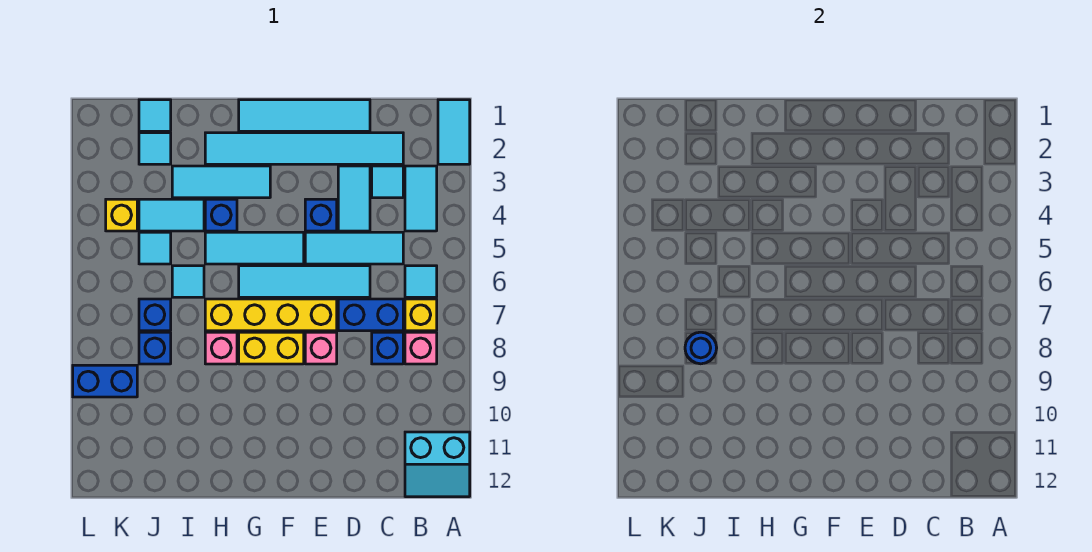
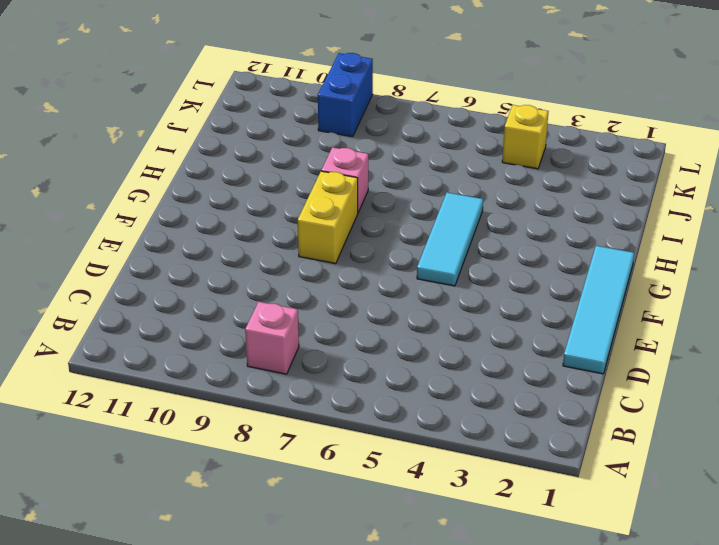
none -> cyan tile A1:A2 level 1
none -> cyan slope A11:B12 level 1 top 11
none -> cyan tile B3:B4 level 1
none -> cyan tile B6 level 1

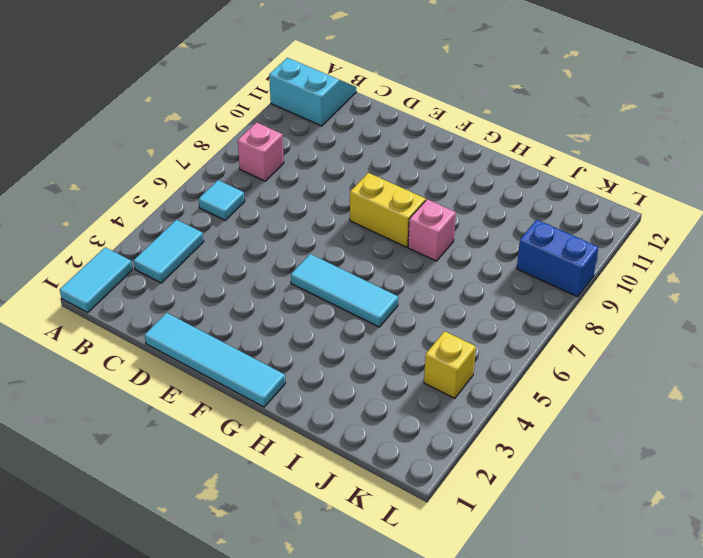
none -> yellow brick B7 level 1
none -> cyan tile C2:H2 level 1
none -> cyan tile C3 level 1
none -> cyan tile C5:E5 level 1

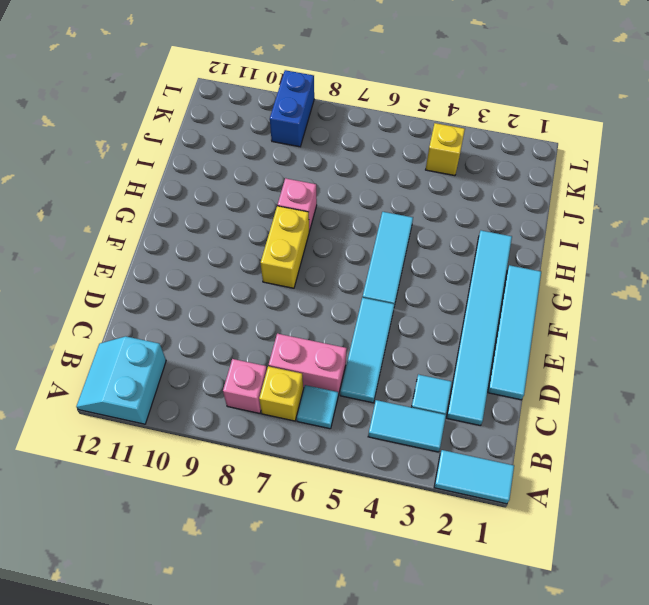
pink brick C6:C7 level 1 -> blue brick C7:D7 level 1
none -> blue brick C8 level 1
none -> cyan tile D3:D4 level 1
none -> cyan tile D6:G6 level 1
none -> blue brick E4 level 1

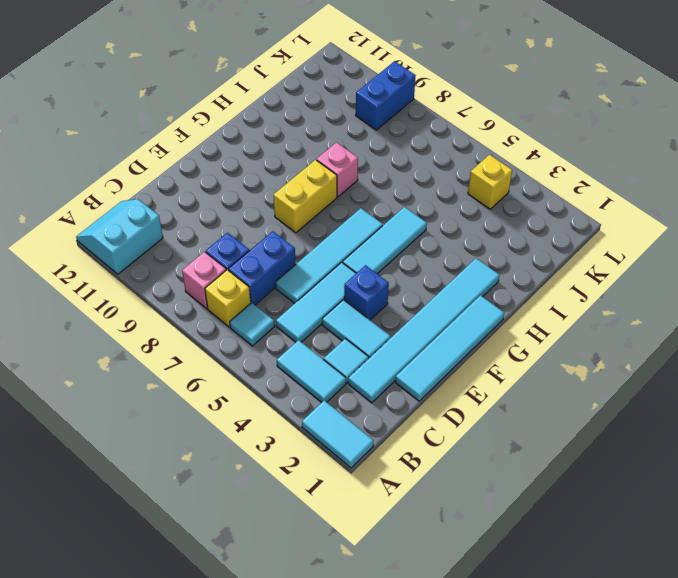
none -> yellow brick E7:H7 level 1
none -> pink brick E8 level 1
none -> cyan tile G3:I3 level 1
none -> blue brick H4 level 1

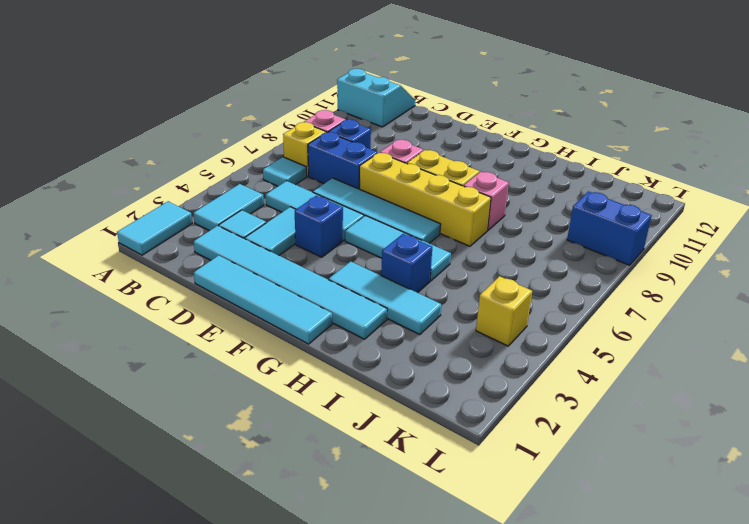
none -> cyan tile I4:J4 level 1
none -> cyan tile I6 level 1
none -> cyan tile J1 level 1
none -> cyan tile J2 level 1

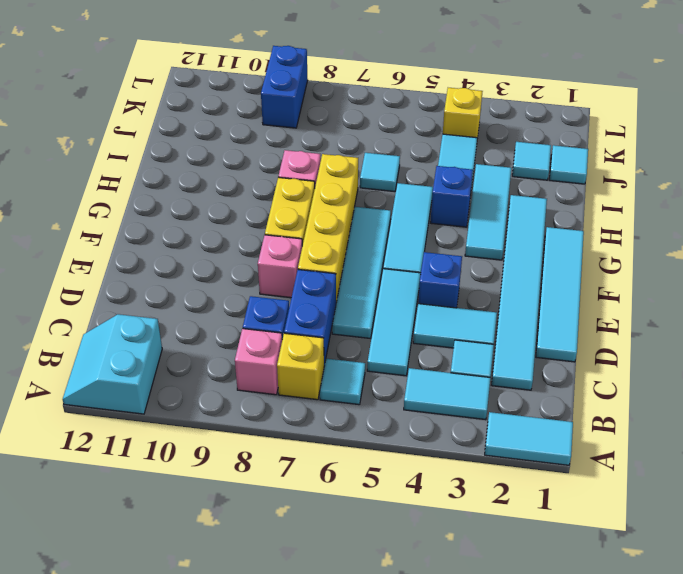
none -> cyan tile J5 level 1
none -> blue brick J7 level 1
none -> blue brick J8 level 1
none -> blue round brick J8 level 2

